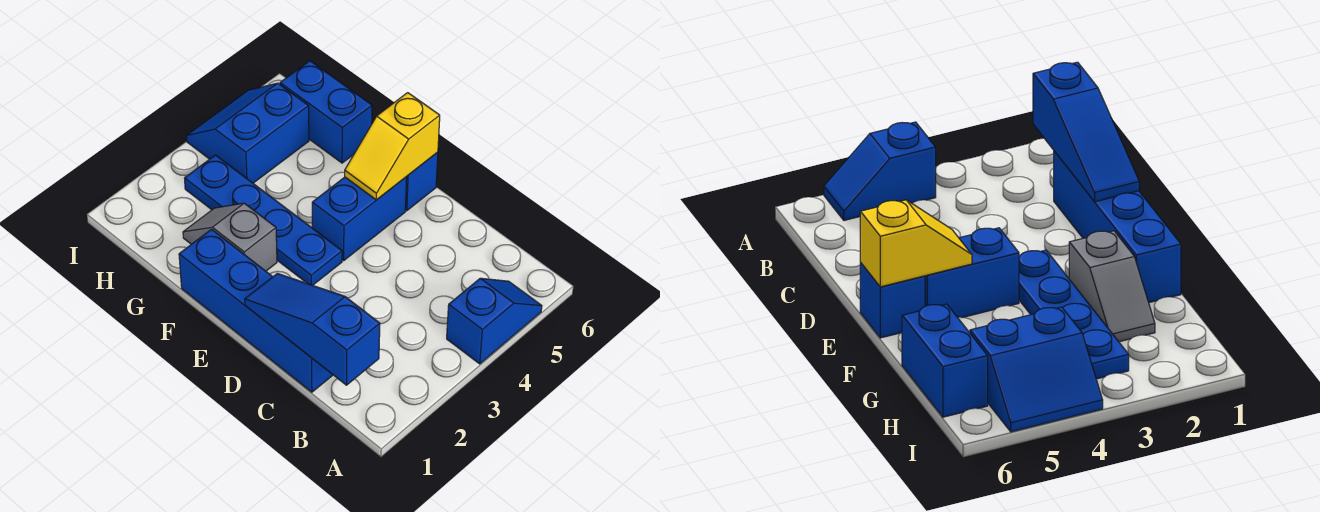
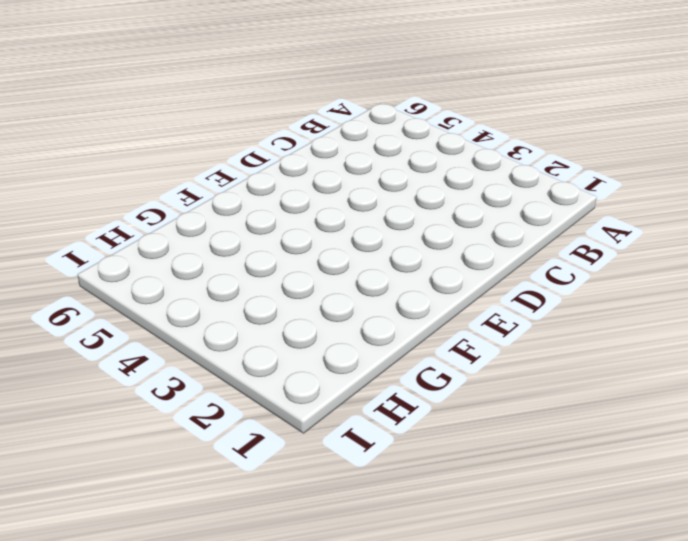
none -> blue slope A4:A5 level 1 top 4
none -> blue brick C1:F1 level 1

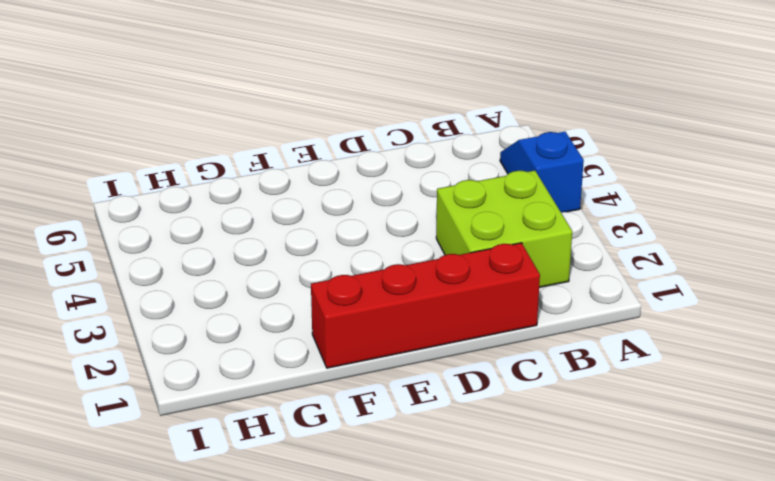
lime brick B2:C3 level 1 -> none
red brick C1:F1 level 1 -> blue brick C1:F1 level 1
none -> blue plate E3:H3 level 1
none -> blue brick E4:E5 level 1

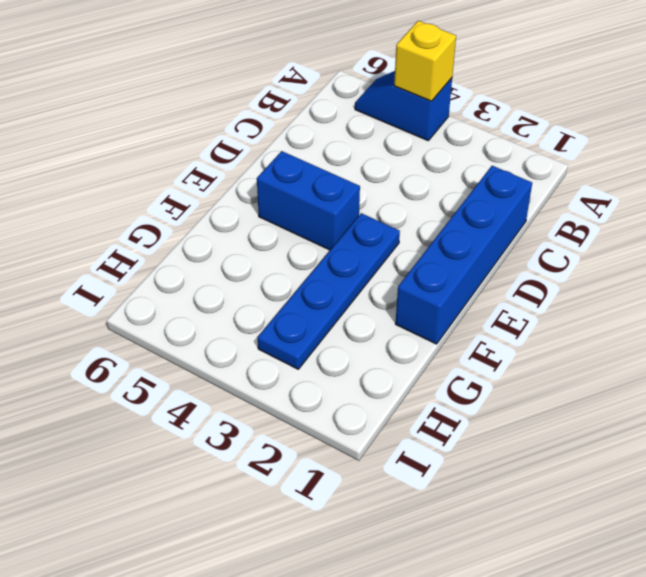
yellow brick A4 level 2 -> none
none -> blue brick E6 level 1
none -> grey slope F2:G2 level 1 top F

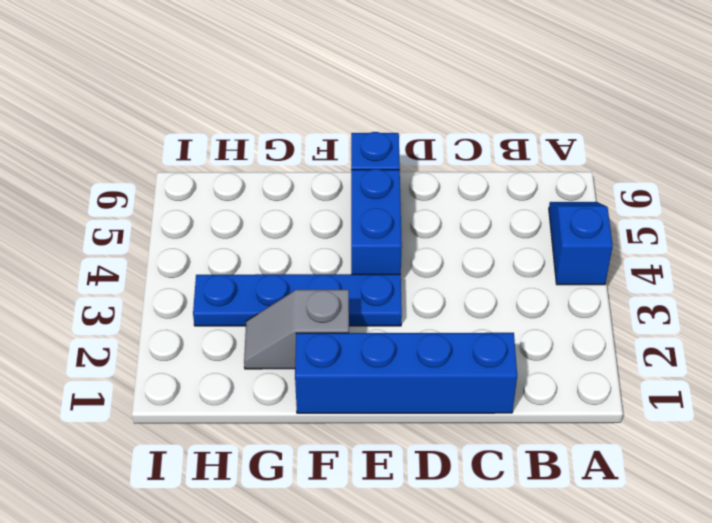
none -> blue brick G6:H6 level 1
none -> blue slope H4:I5 level 1 top H

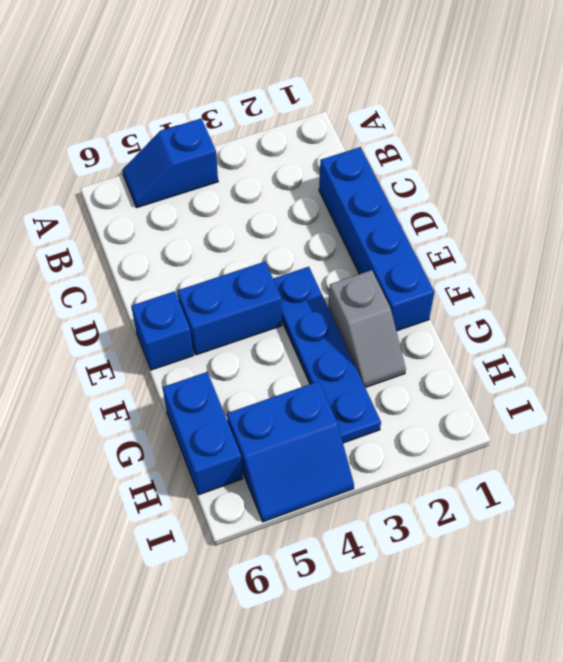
none -> blue slope B1:D1 level 2 top B
none -> yellow slope E5:E6 level 2 top 6

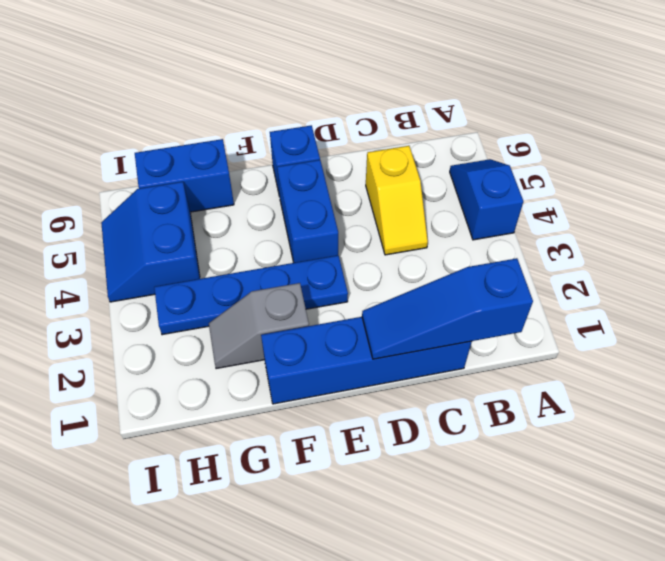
yellow slope C4:C5 level 1 top 5 -> yellow slope E5:E6 level 2 top 6

